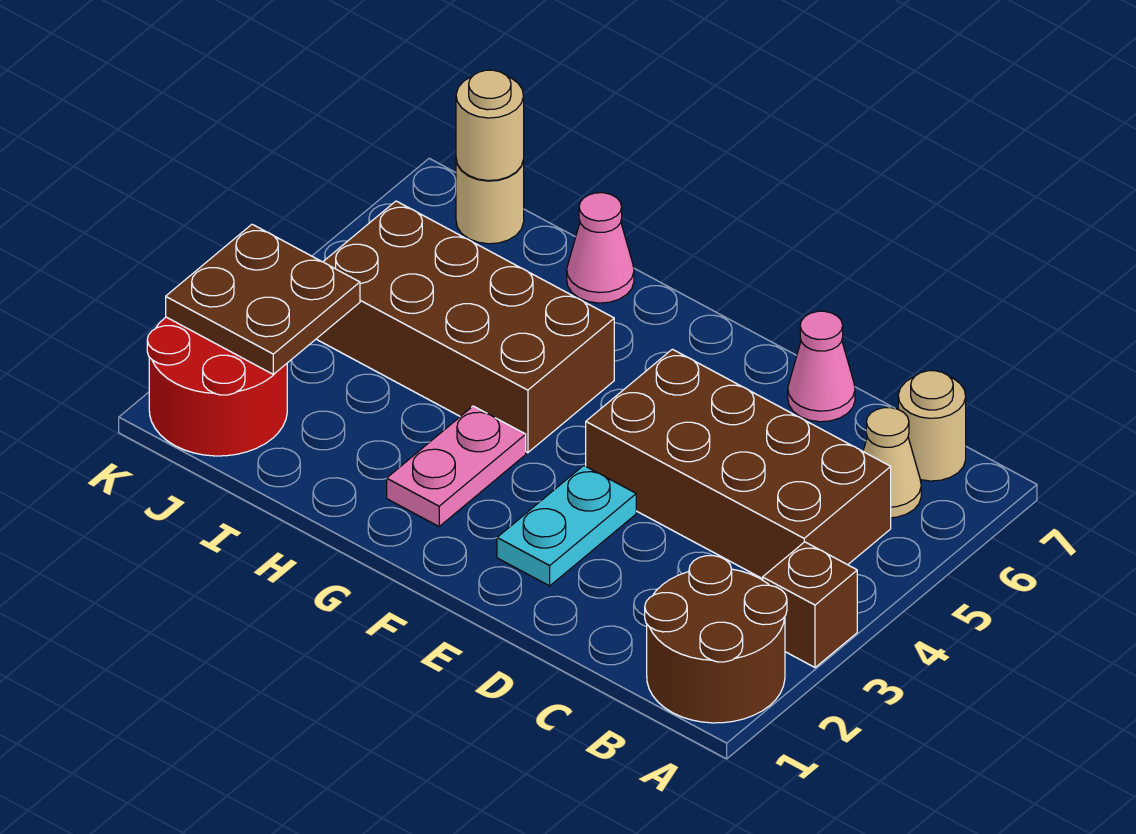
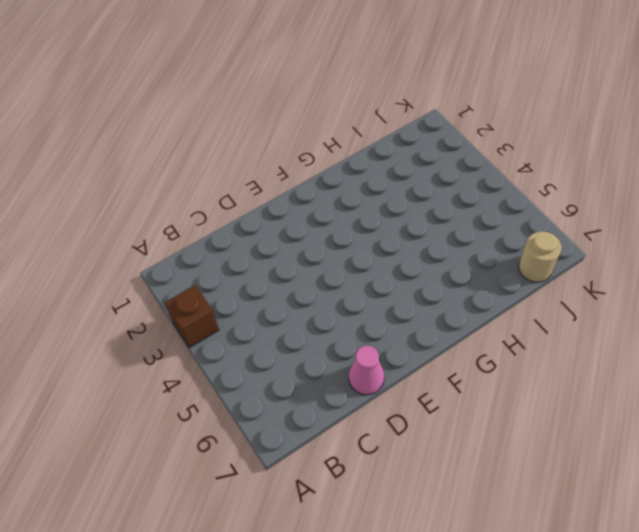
none -> brown round brick A1:B2 level 1
none -> brown brick B4:E5 level 1
none -> tan cone B6 level 1

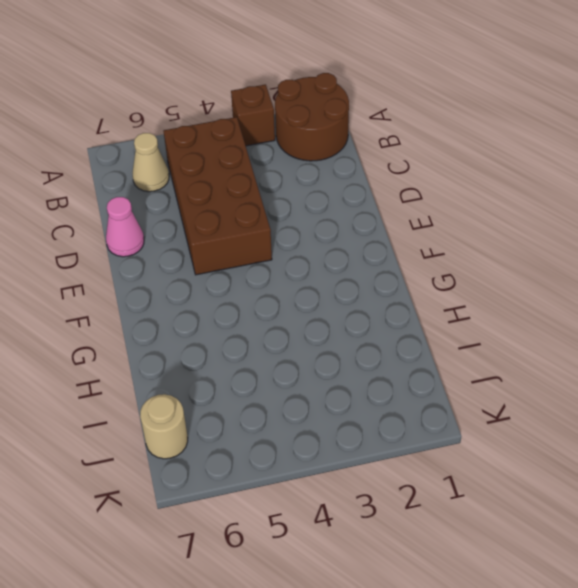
none -> tan round brick B7 level 1
none -> cyan plate E2:E3 level 1
none -> pink plate G2:G3 level 1

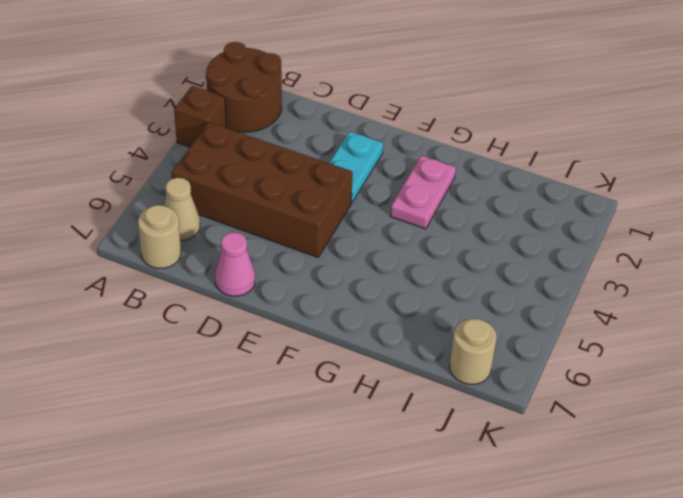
none -> brown brick G4:J5 level 1
none -> pink cone H7 level 1
none -> red round brick J1:K2 level 1

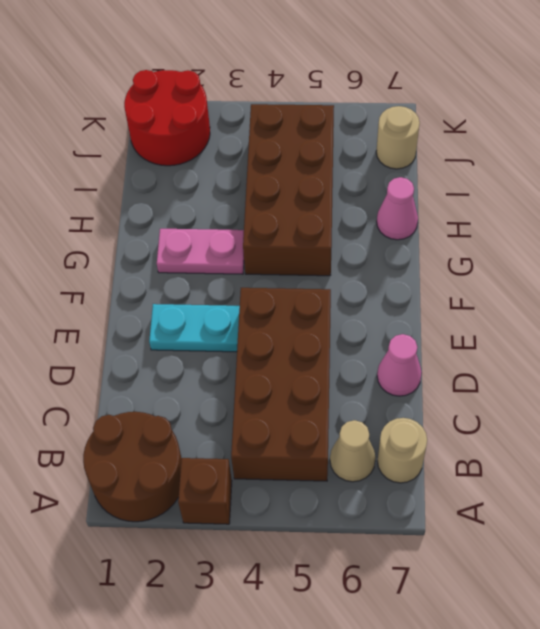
none -> brown plate J2:K3 level 2
none -> tan round brick J7 level 2

